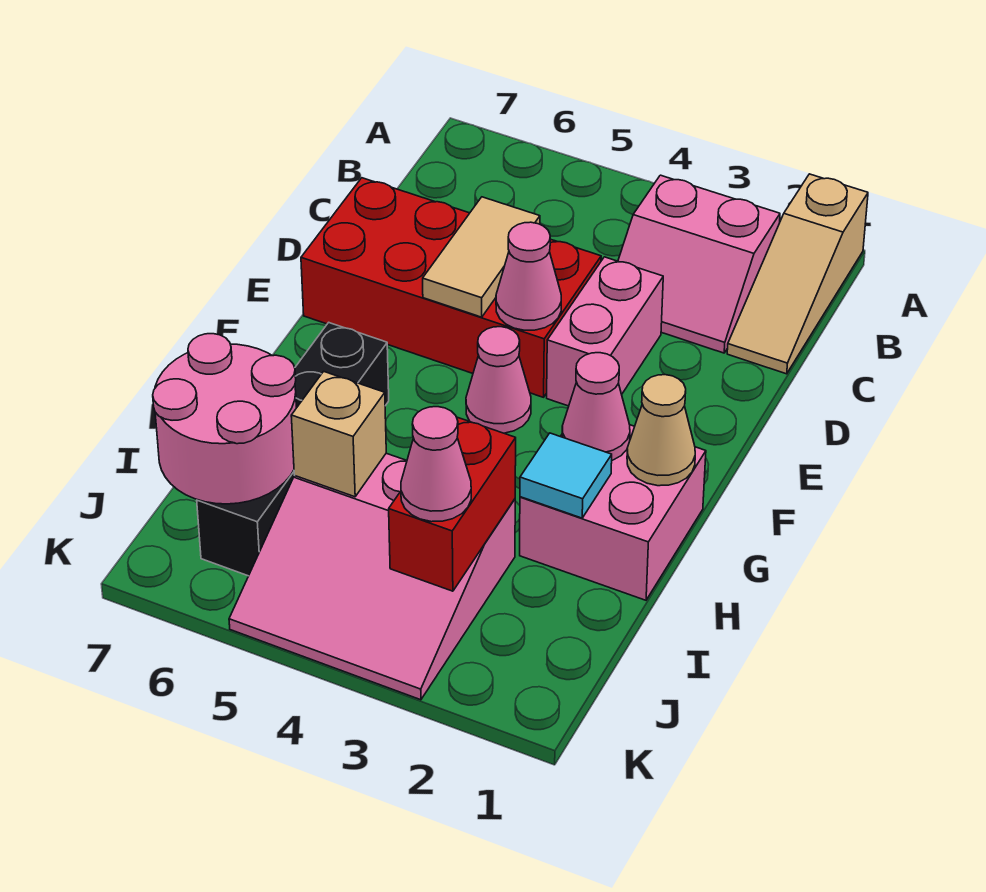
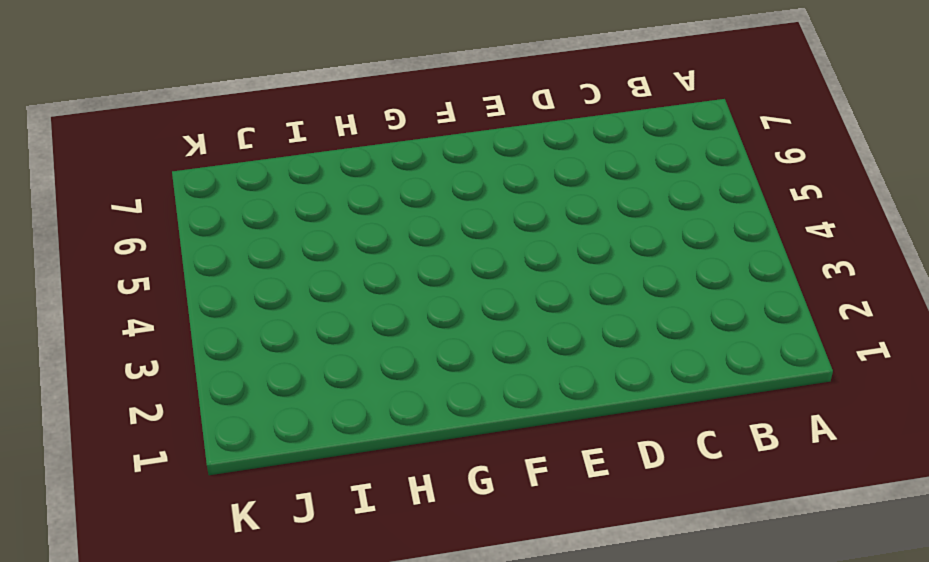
none -> tan slope A1:C1 level 1 top A
none -> pink slope B2:C3 level 1 top B
none -> pink brick D3:E3 level 1

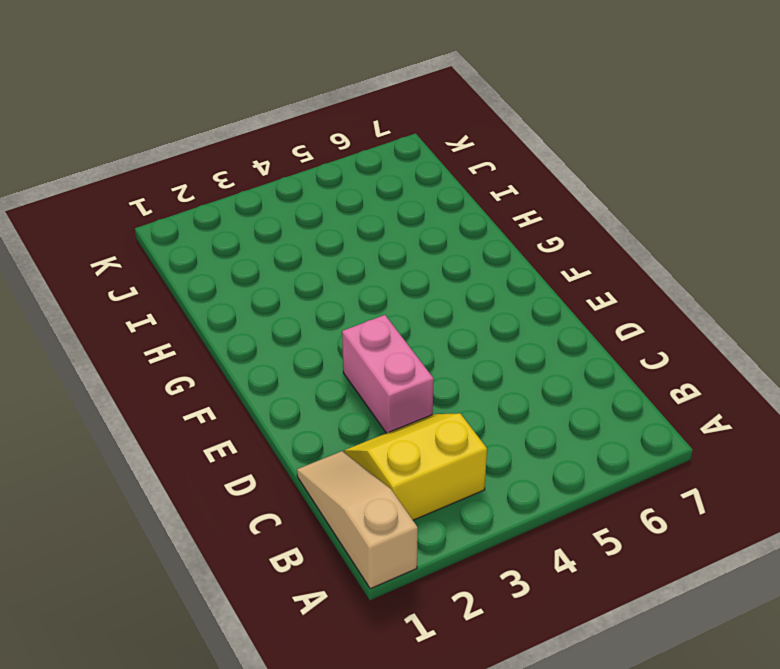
yellow slope B2:C3 level 1 top B -> pink slope B2:C3 level 1 top B
none -> red brick D4:E7 level 1
none -> pink cone F4 level 1
none -> pink brick G1:H2 level 1

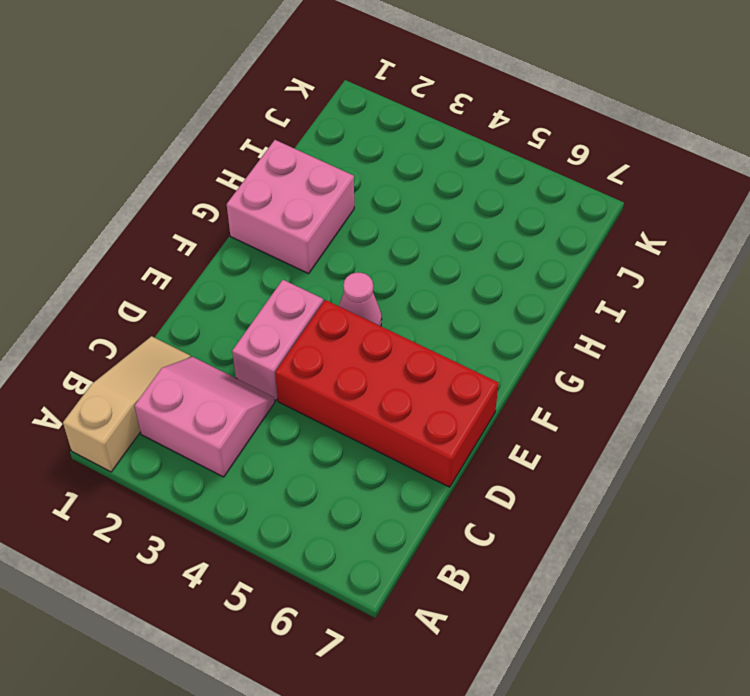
none -> black brick G6:J6 level 1
none -> pink slope I3:K5 level 1 top I
none -> tan tile D5:E5 level 2

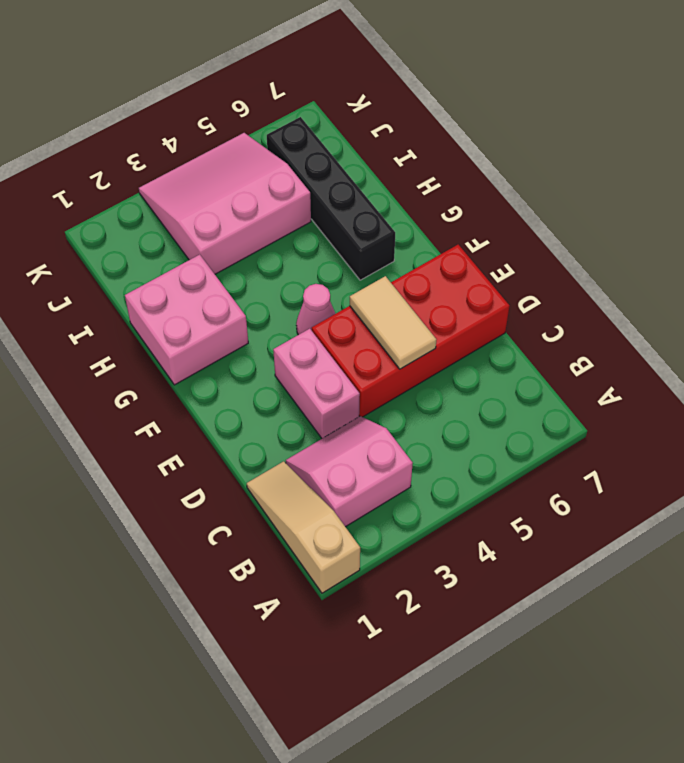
none -> pink cone E4 level 2
none -> tan cone G1 level 2
none -> pink cone G2 level 2

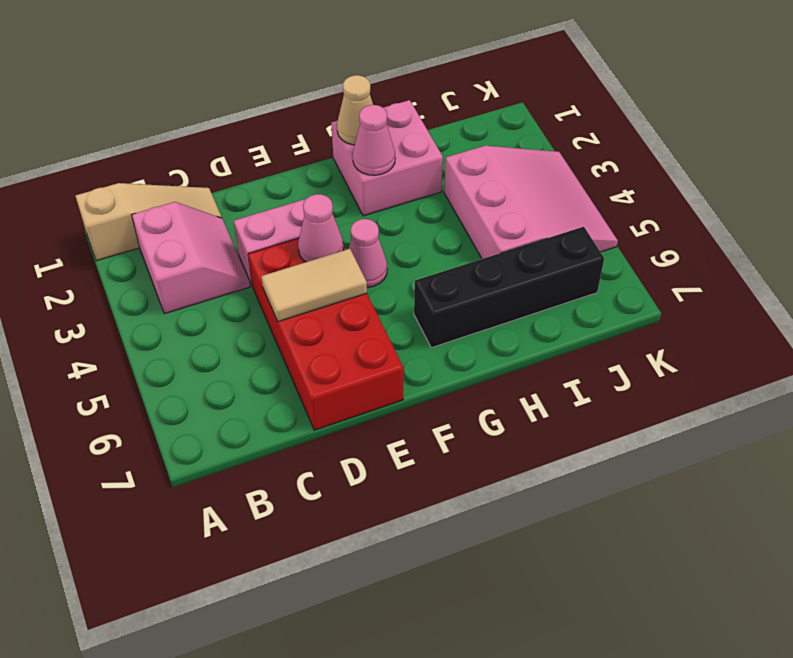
none -> cyan tile H2 level 2
none -> red brick I3:J3 level 2
none -> tan brick I5 level 2

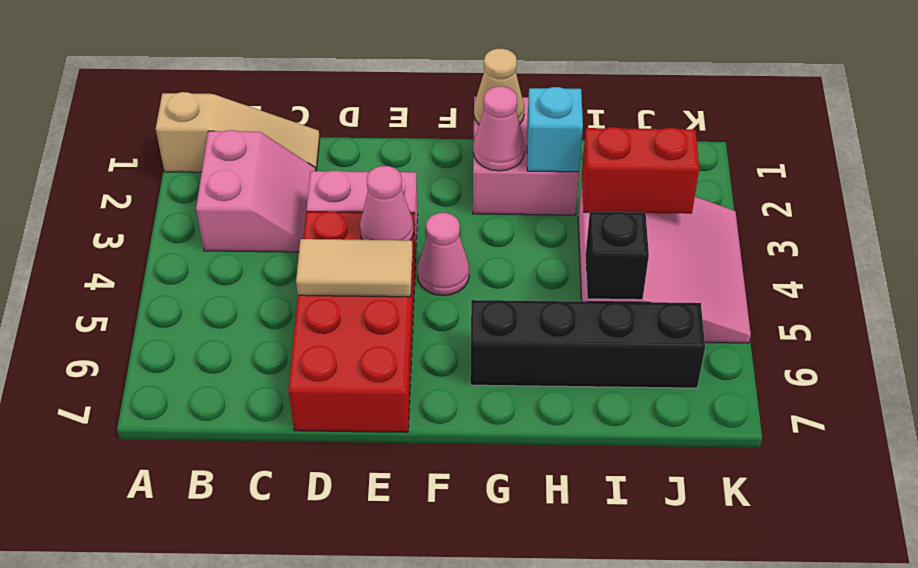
cyan brick H2 level 2 -> cyan tile H2 level 2
black brick I5 level 2 -> tan brick I5 level 2
none -> pink round brick I6:J7 level 2
none -> pink cone J3 level 3

